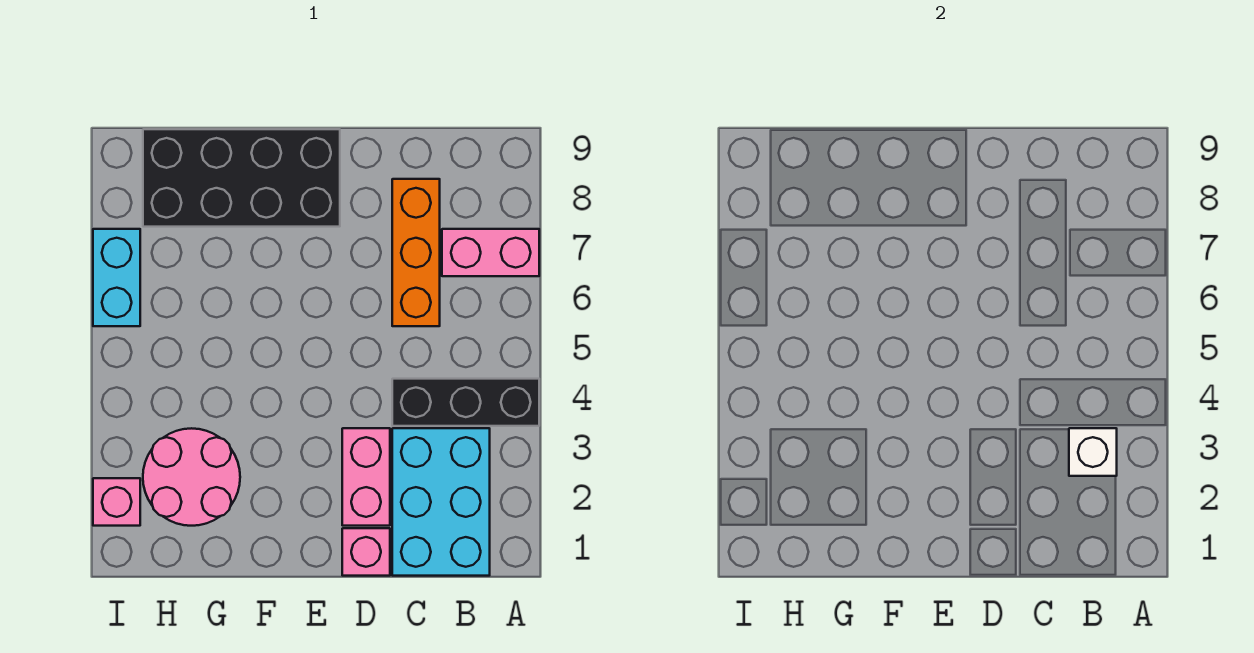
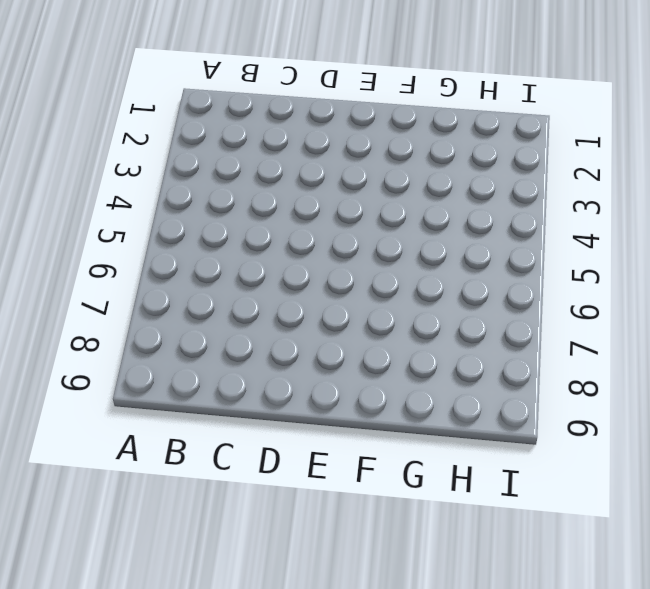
none -> black brick A4:C4 level 1
none -> pink brick A7:B7 level 1

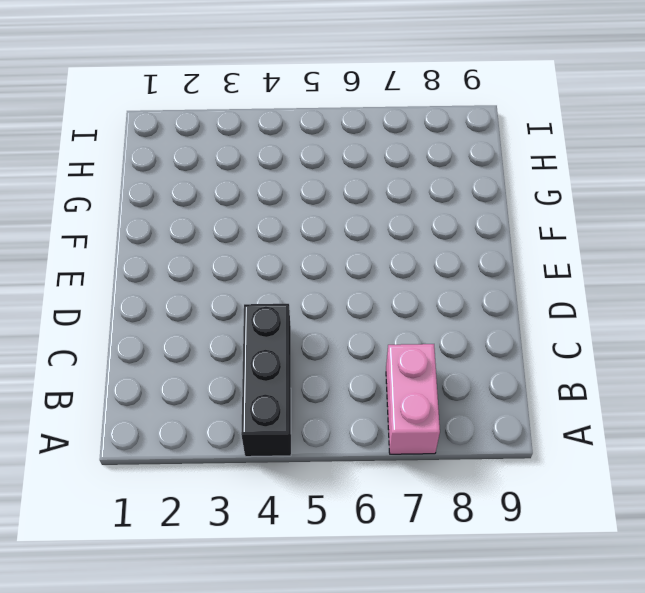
none -> cyan brick B1:C3 level 1
none -> orange brick C6:C8 level 1

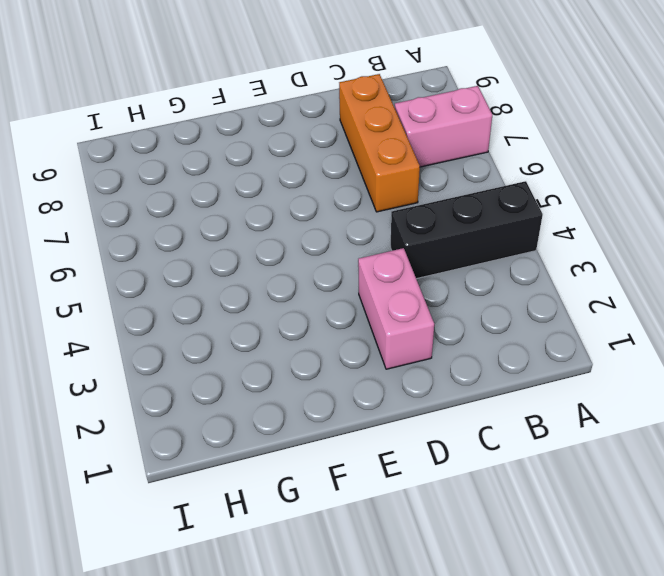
none -> cyan brick B1:C3 level 1
none -> pink brick D1 level 1

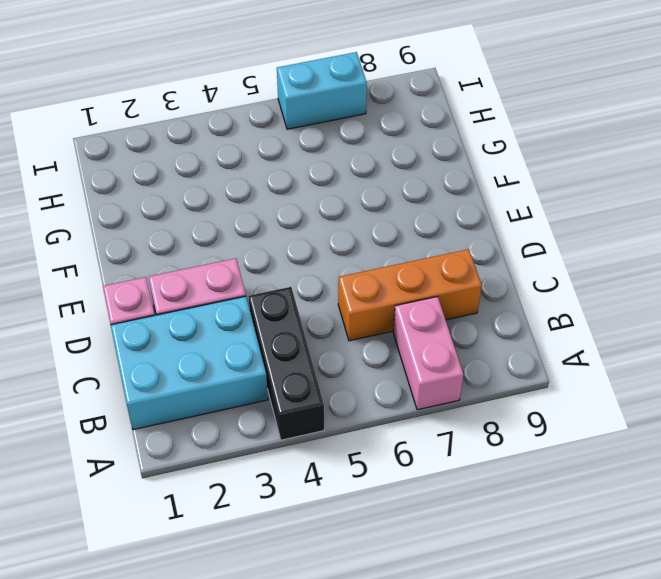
none -> black brick E8:H9 level 1
none -> pink round brick G2:H3 level 1

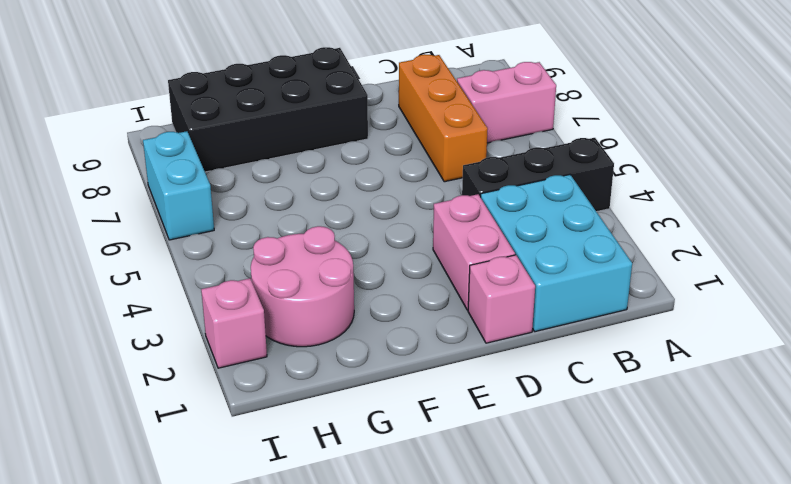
none -> white brick B3 level 2

